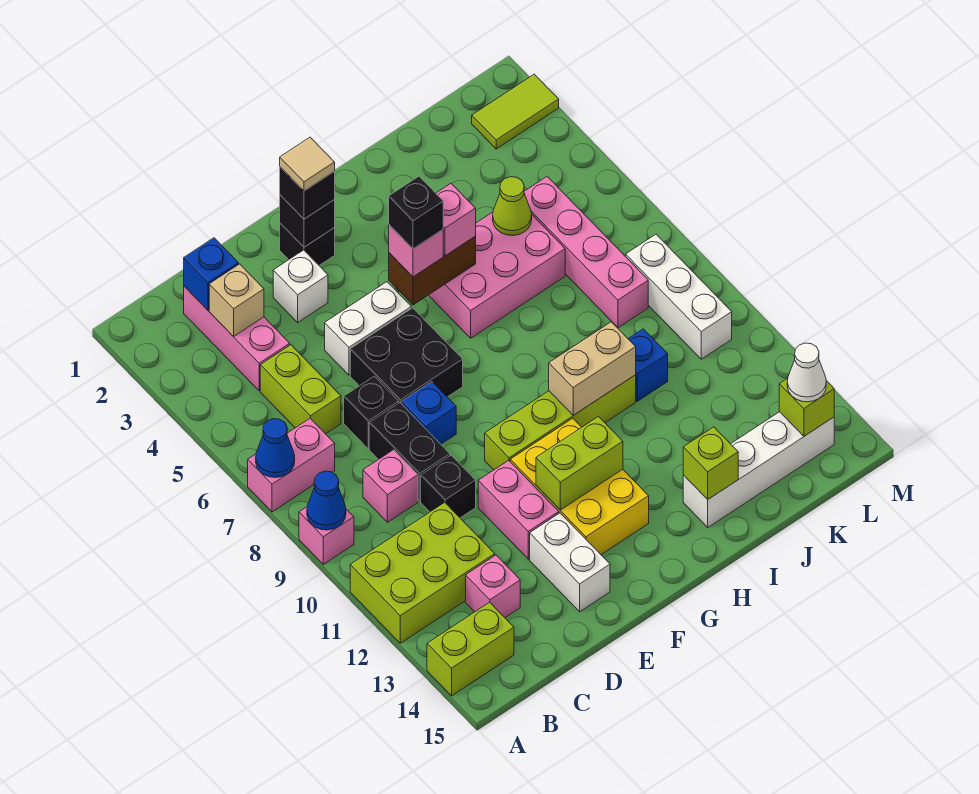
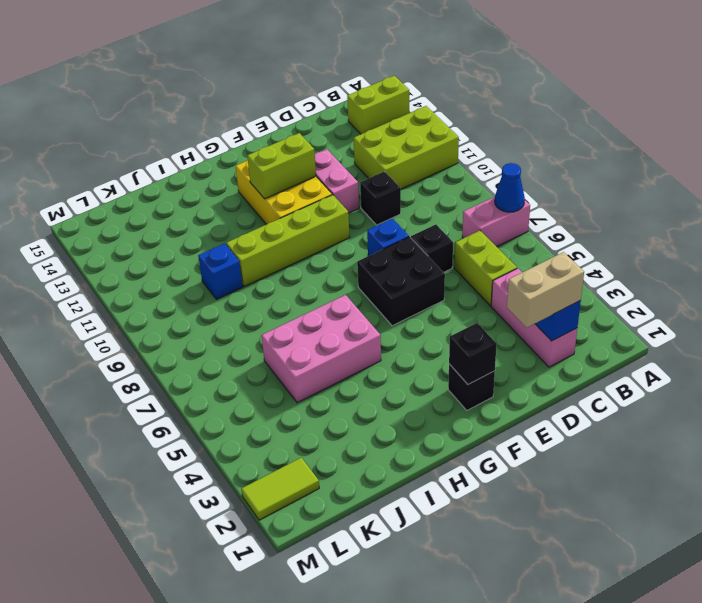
tan brick C2:D2 level 3 -> tan brick H10:I10 level 2
none -> pink brick A9 level 1
none -> pink brick C9 level 1
none -> pink brick C13 level 1
none -> black brick D8:D9 level 1

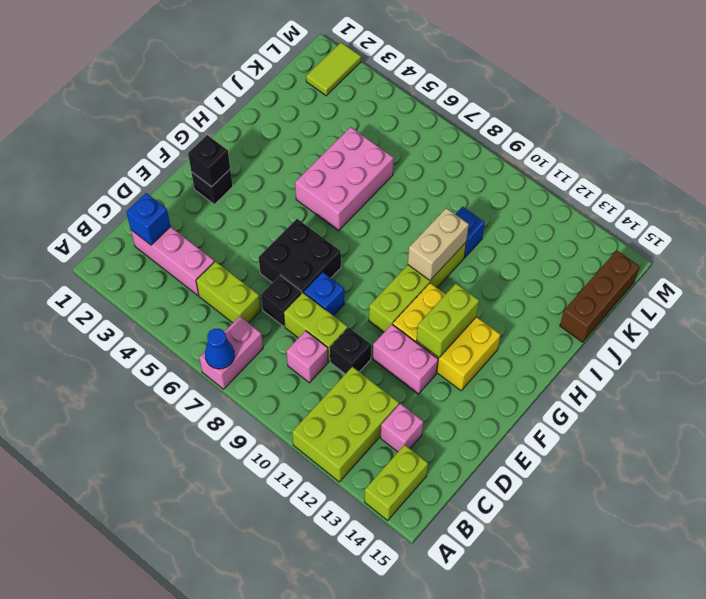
lime brick D8:D9 level 1 -> black brick D8:D9 level 1
brown brick J15:L15 level 1 -> none
none -> pink brick A9 level 1
none -> white brick E3 level 1
none -> white brick E5:F5 level 1
none -> white brick E13:E14 level 1

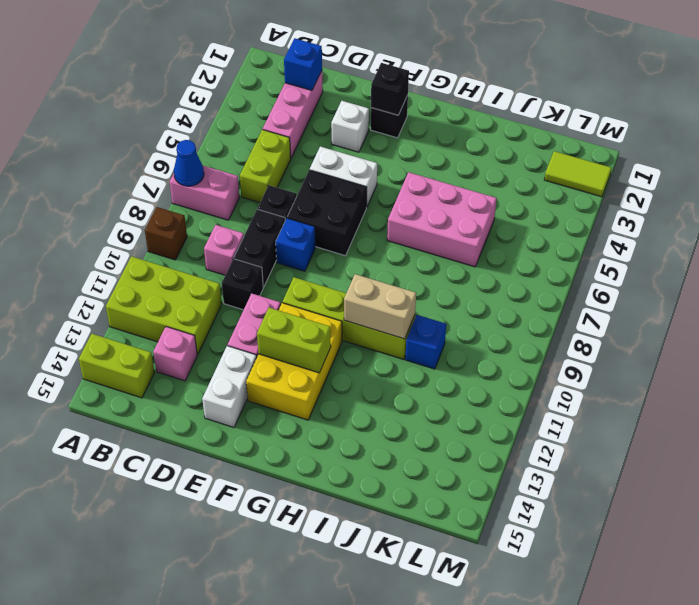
brown brick A9 level 1 -> pink brick A9 level 1
none -> white brick I14:L14 level 1
none -> pink brick K5:K8 level 1
none -> white brick L8:L10 level 1
none -> blue cone A9 level 2

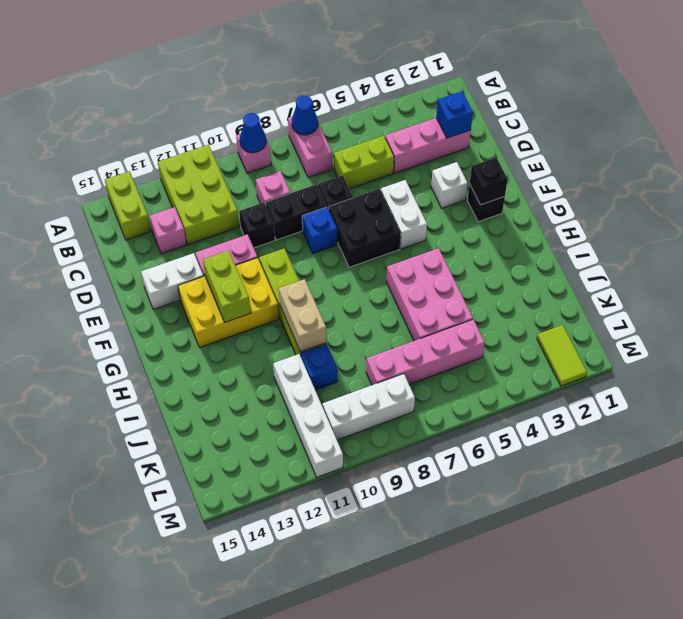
white brick J11:M11 level 1 -> white brick I14:L14 level 1
none -> tan brick C3 level 2
none -> brown brick G5:H5 level 2
none -> lime brick I14 level 2
none -> lime cone J5 level 2

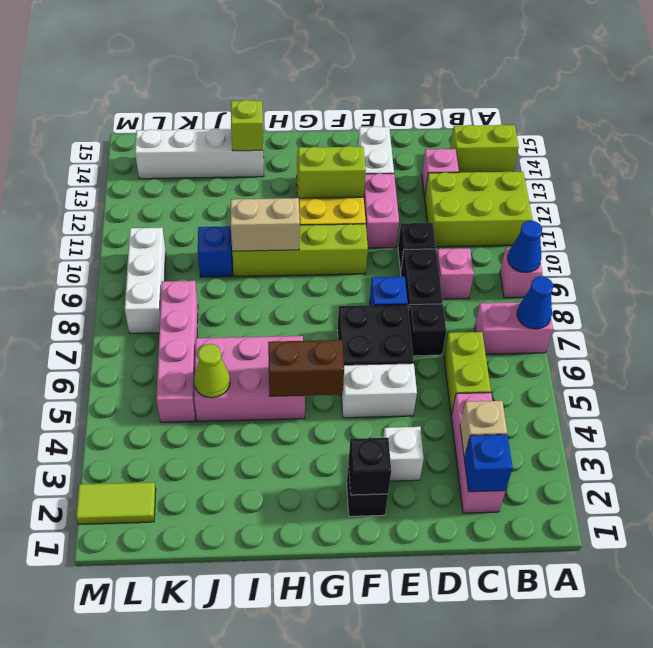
none -> lime brick L14 level 2
none -> black brick F2 level 3
none -> pink brick G5 level 3
none -> pink brick H5 level 3

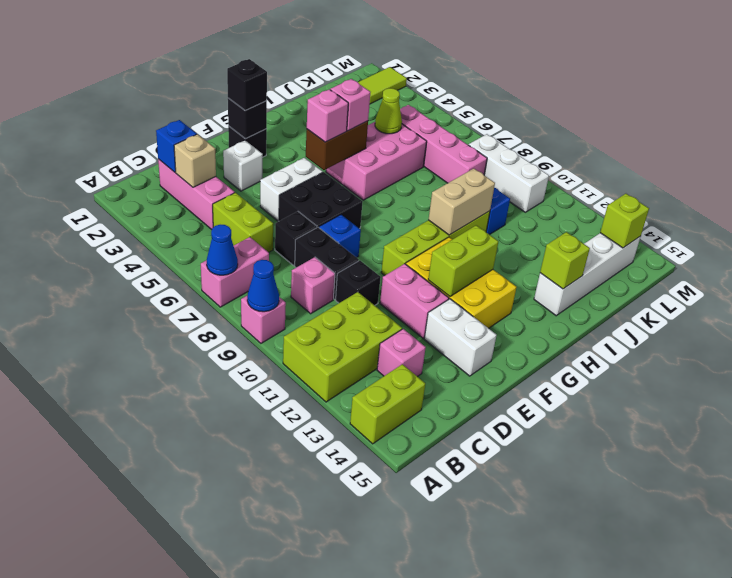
none -> white cone L14 level 3
none -> tan tile F2 level 4
none -> black brick G5 level 4

